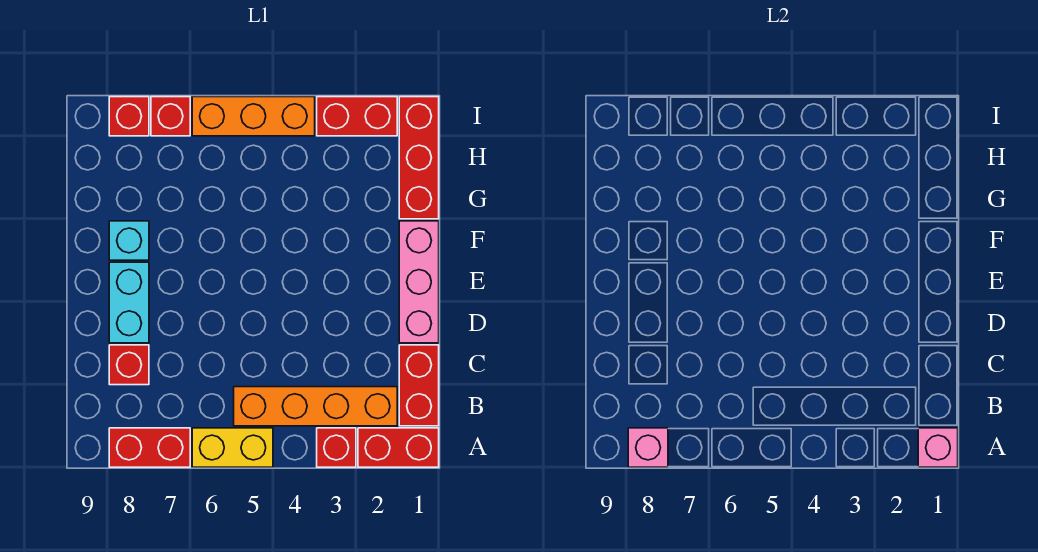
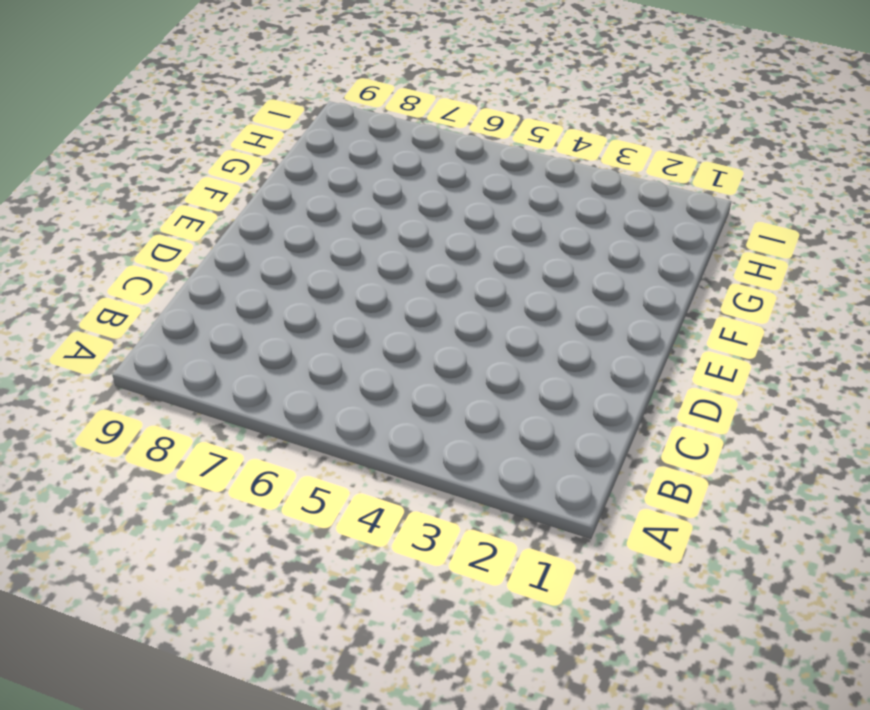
none -> red brick A1:A2 level 1
none -> red brick A3 level 1
none -> yellow brick A5:A6 level 1

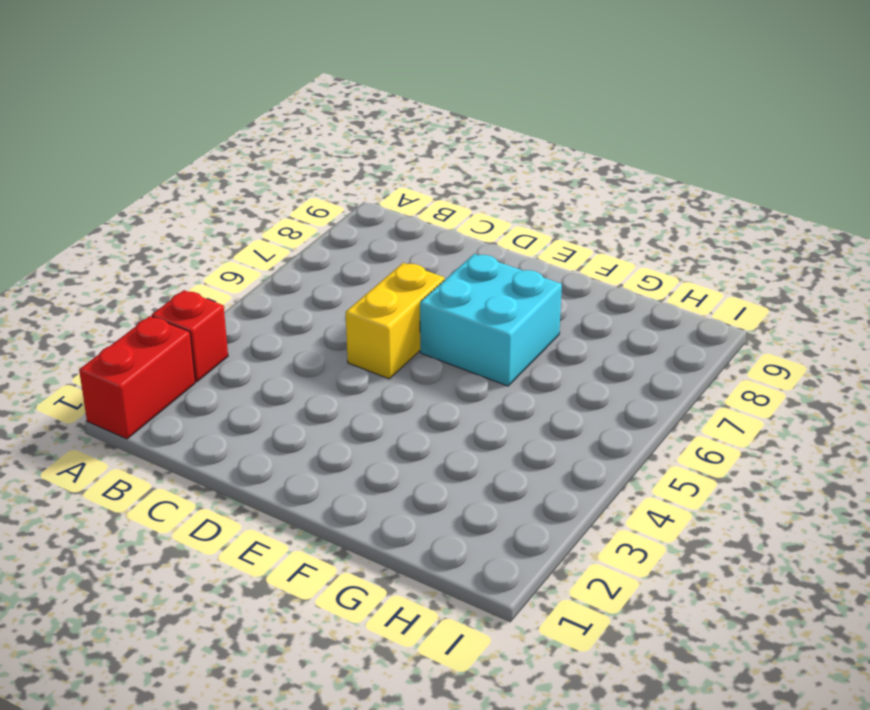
yellow brick D5:D6 level 1 -> yellow brick A5:A6 level 1
cyan brick E6:F7 level 1 -> none
none -> red brick A7:A8 level 1
none -> red brick B1:C1 level 1
none -> orange brick B2:B5 level 1

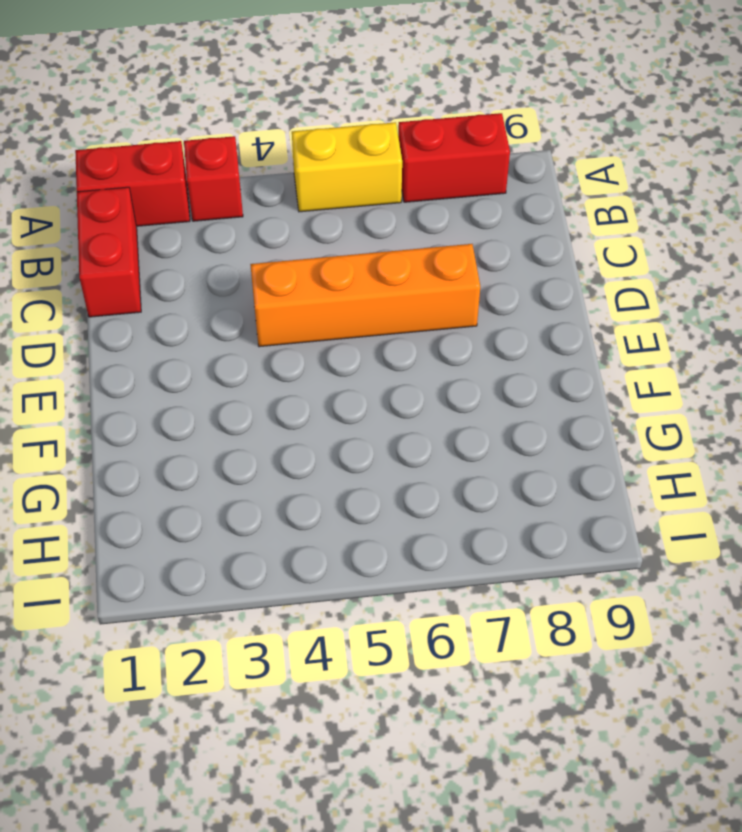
orange brick D4:D7 level 1 -> orange brick B2:B5 level 1
none -> red brick C8 level 1
none -> pink brick D1:F1 level 1
none -> cyan brick D8:E8 level 1

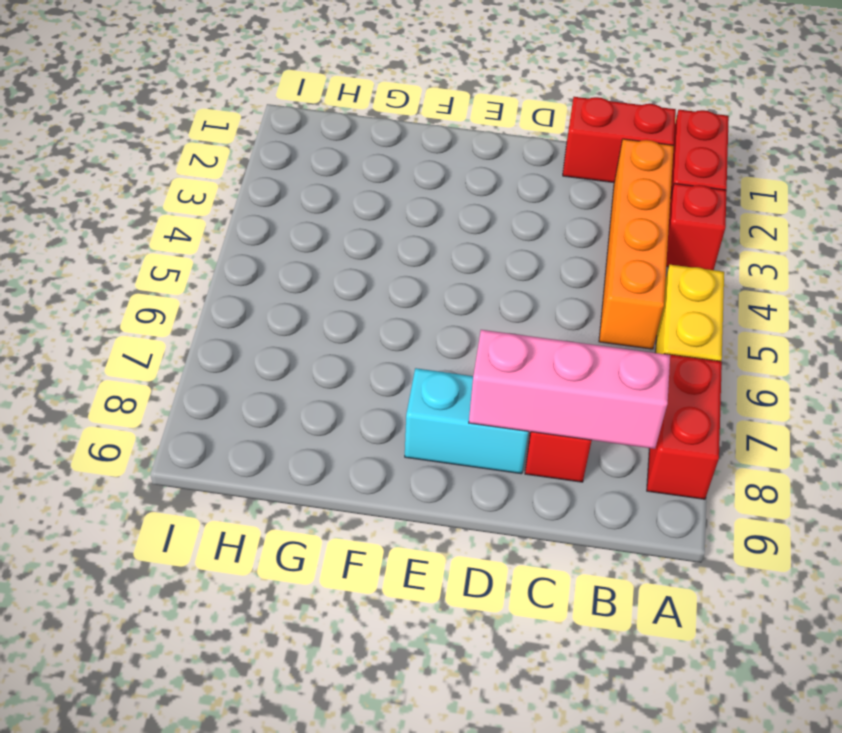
pink brick B8:D8 level 2 -> pink brick D1:F1 level 1
none -> cyan brick F8 level 1
none -> red brick G1:I1 level 1
none -> red brick I2:I3 level 1

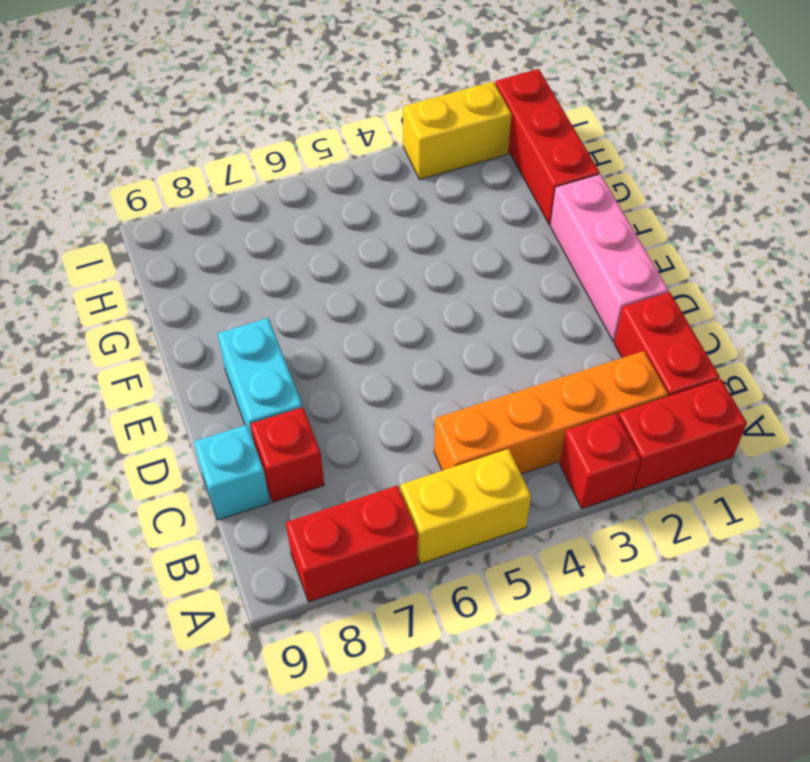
cyan brick C9 level 1 -> cyan brick F8 level 1
yellow brick I2:I3 level 1 -> red brick I2:I3 level 1
none -> orange brick I4:I6 level 1
none -> red brick I7 level 1
none -> red brick I8 level 1

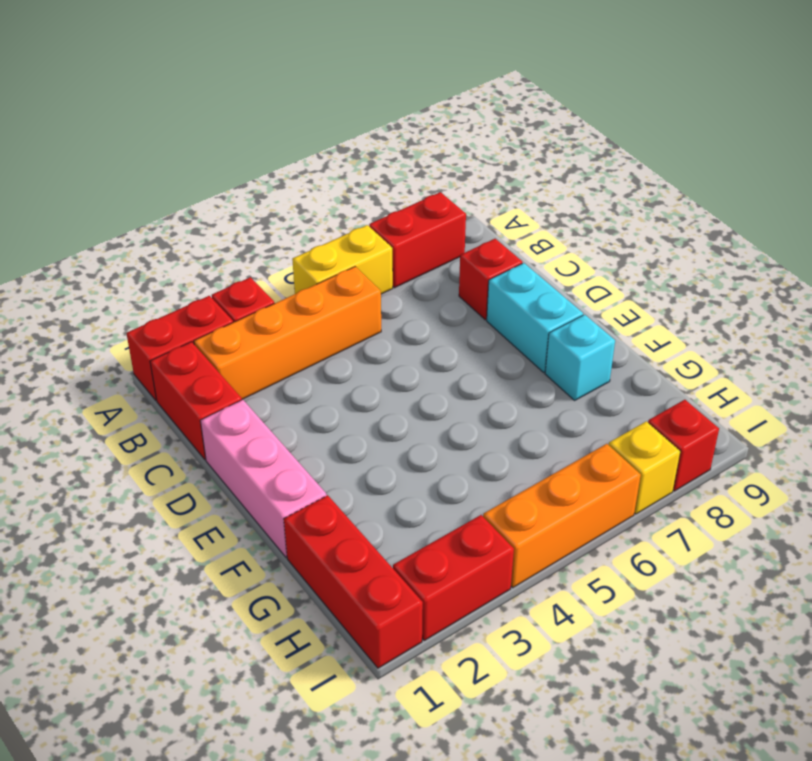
yellow brick I7 level 1 -> red brick I7 level 1
none -> pink brick A1 level 2
none -> pink brick A8 level 2

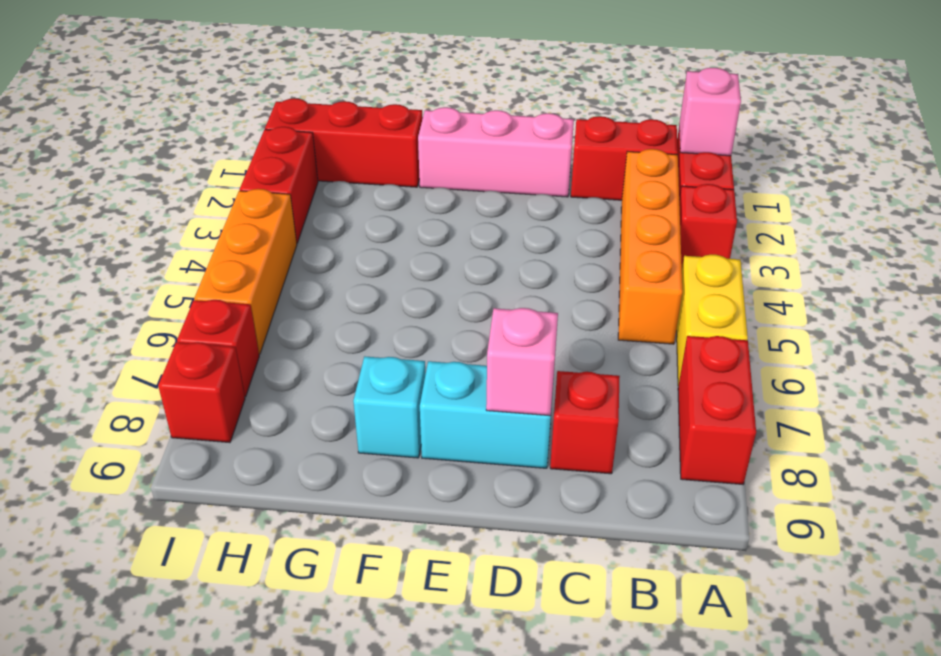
pink brick D8 level 2 -> pink brick A8 level 2

